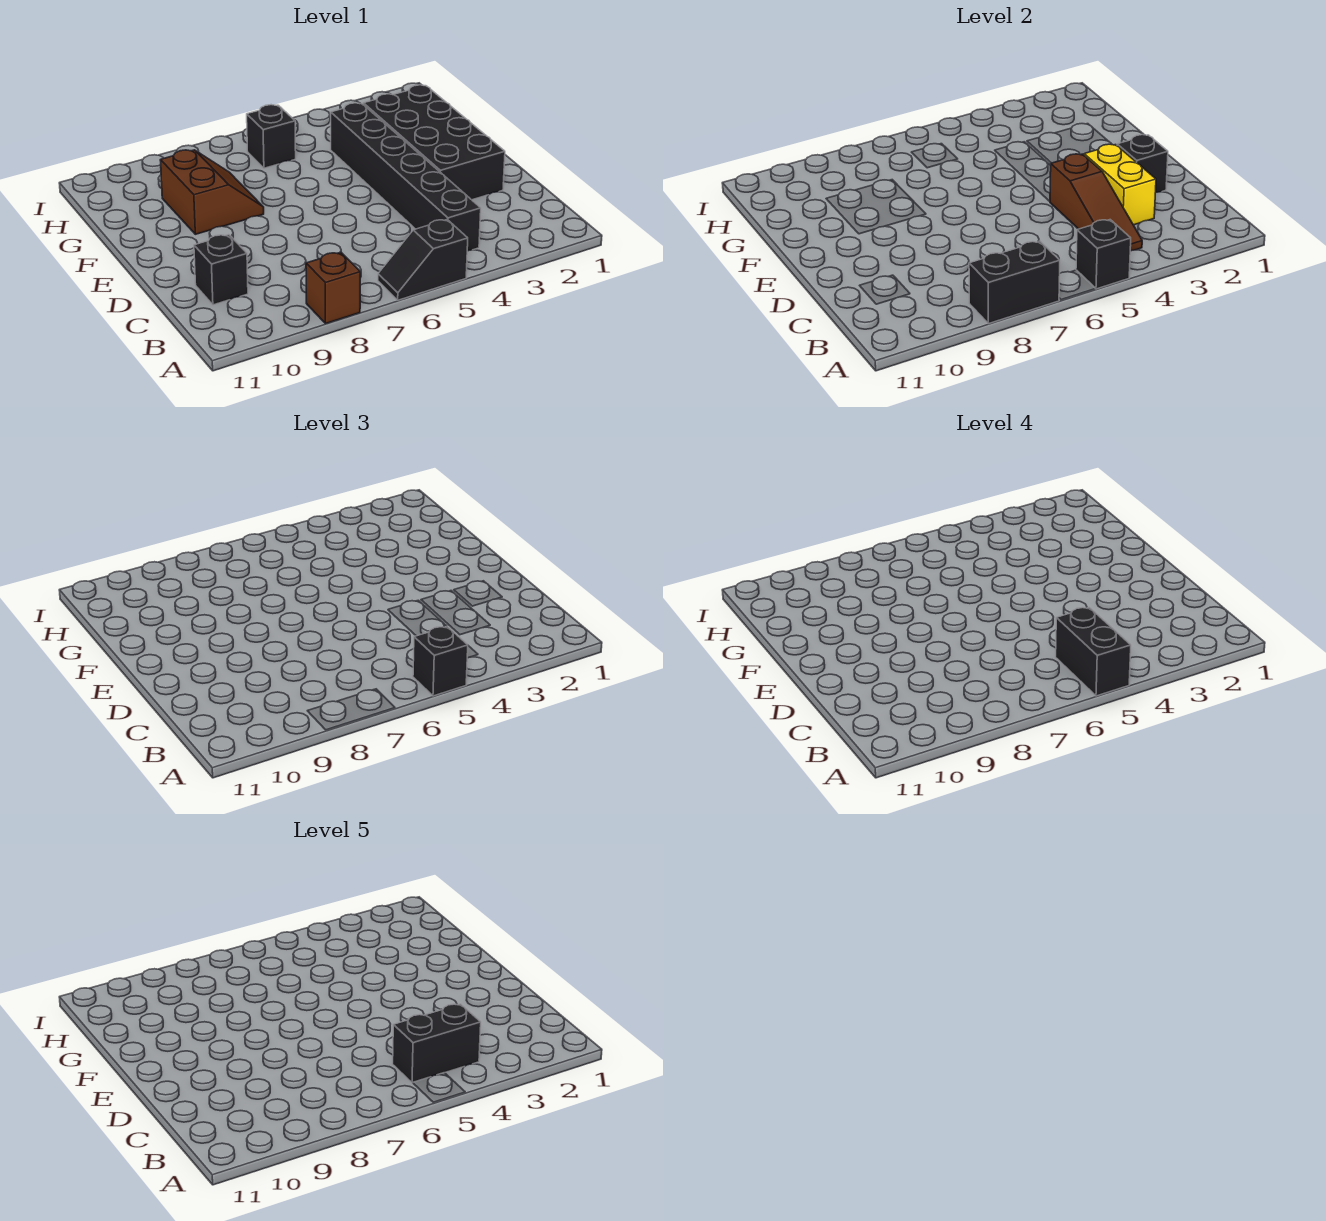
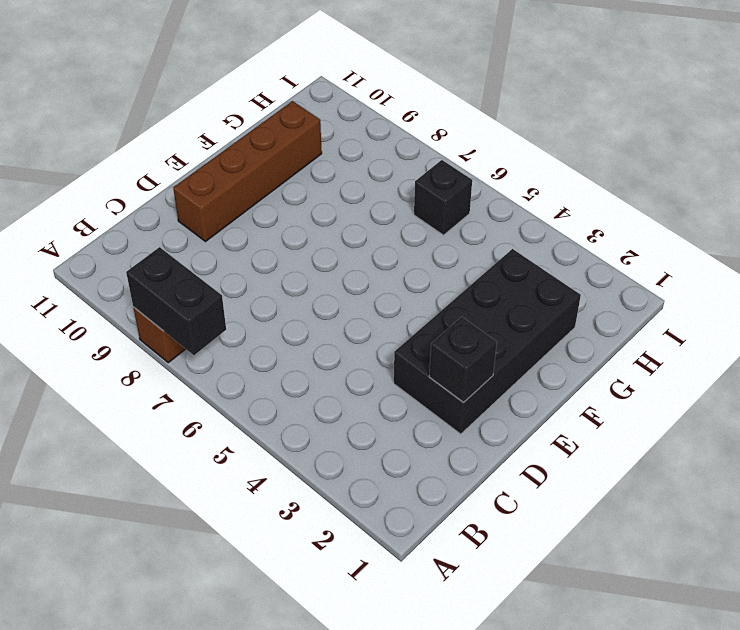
brown brick D10:G10 level 1 -> none
none -> black slope A5:A6 level 1 top 5
none -> black brick B4:G4 level 1
none -> black brick C10 level 1

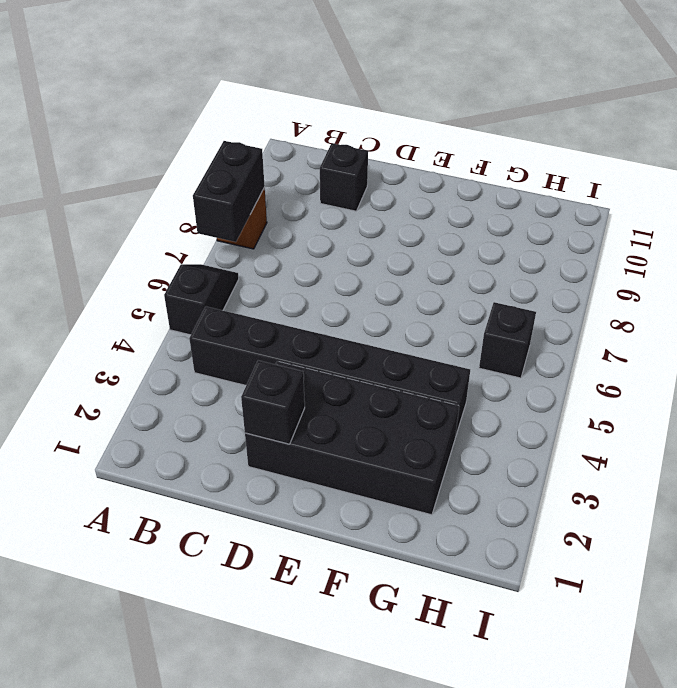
none -> brown slope F8:G9 level 1 top 9
none -> black brick A5 level 2
none -> brown slope B4:D4 level 2 top D

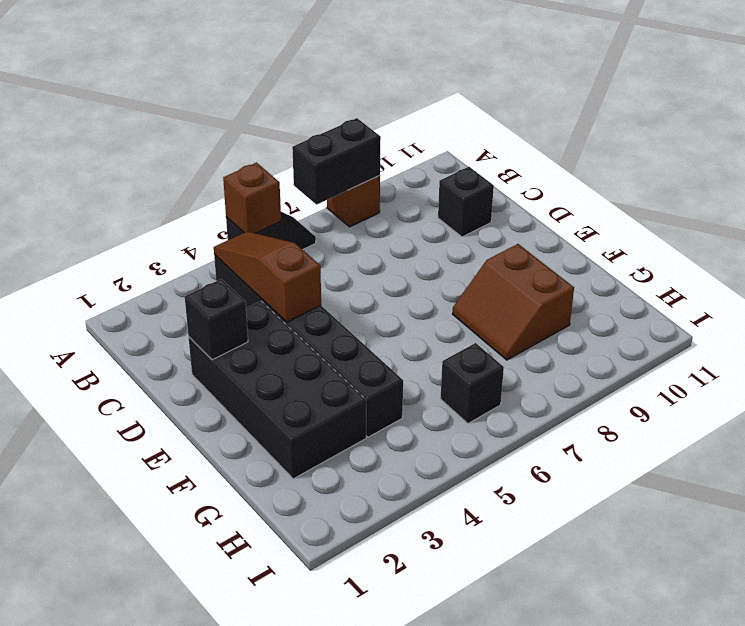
brown brick A5 level 2 -> black brick A5 level 2
none -> yellow brick C3:D3 level 2
none -> black brick A5 level 3
none -> black brick A5:B5 level 4

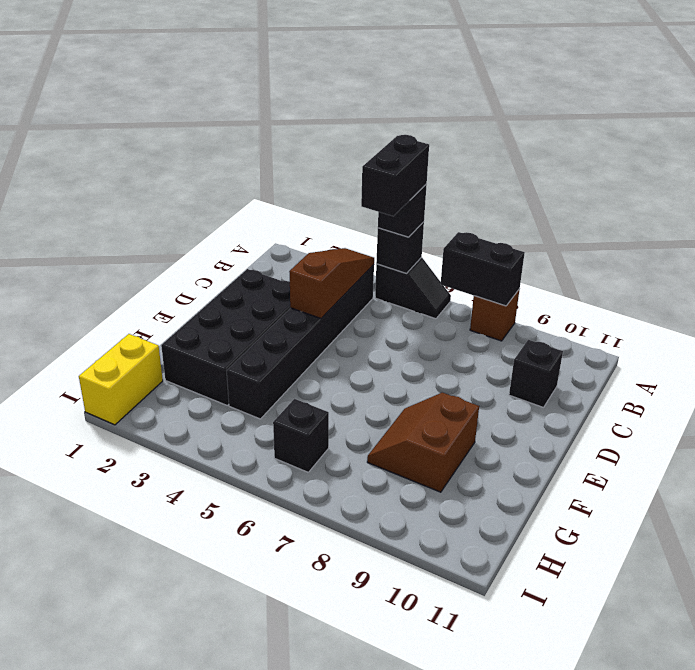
yellow brick H1:I1 level 1 -> yellow brick C3:D3 level 2
none -> black brick D2 level 2
none -> black brick B4:B5 level 5

